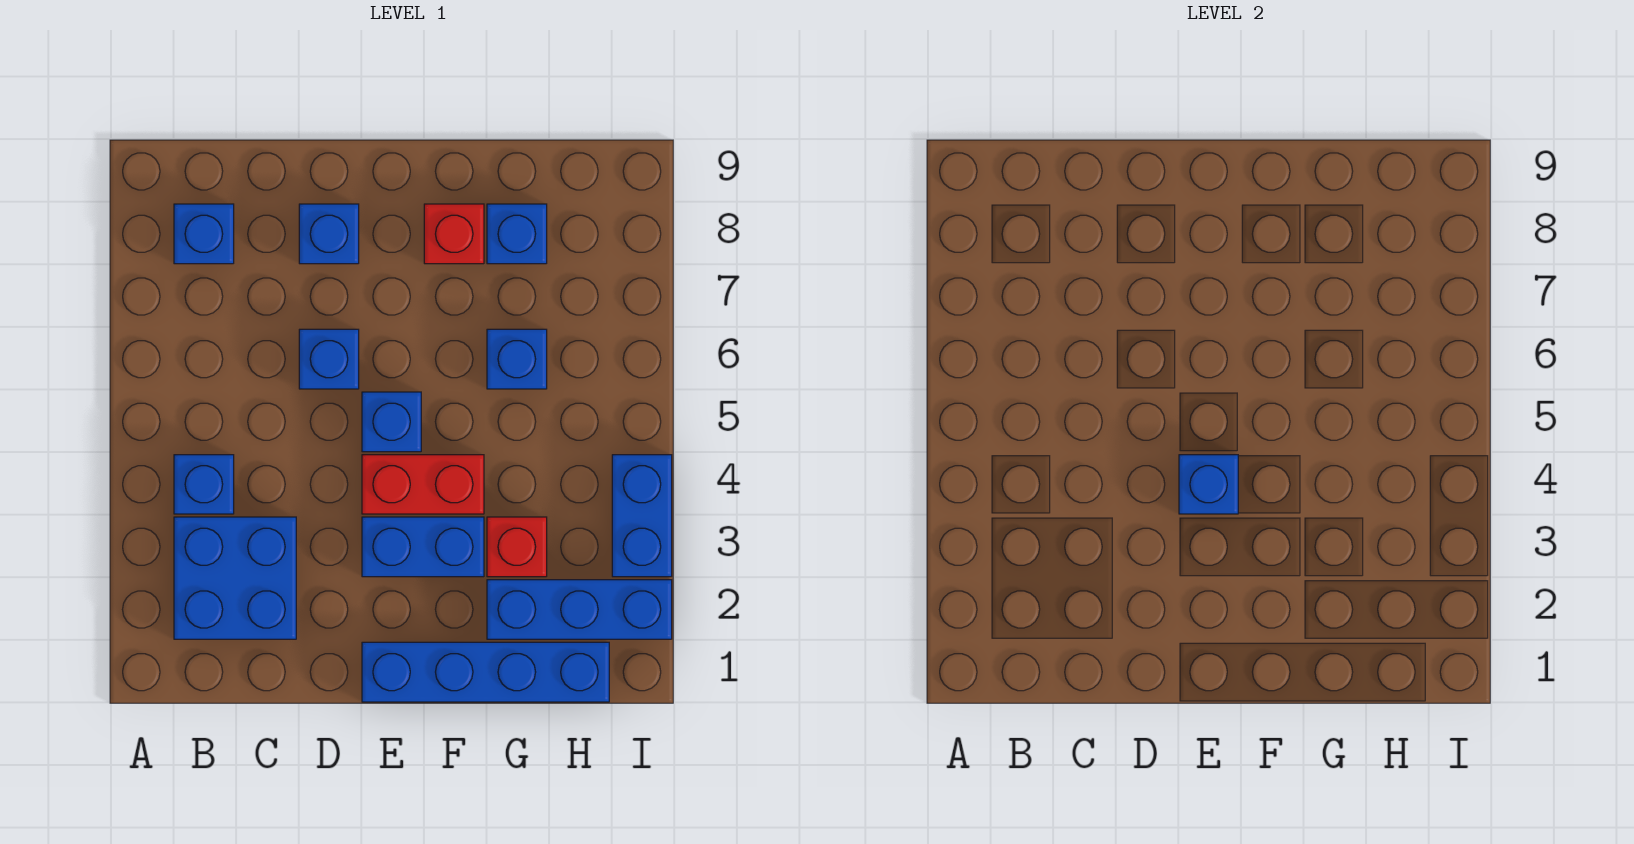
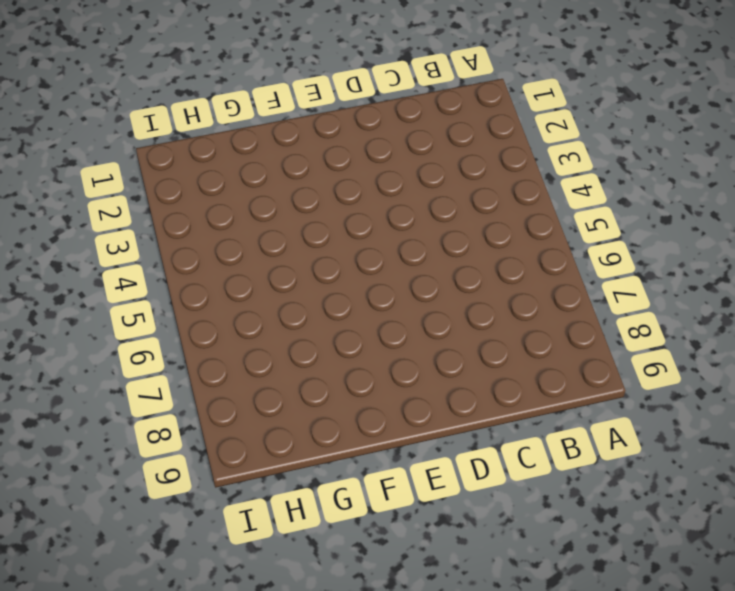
none -> blue brick B2:C3 level 1
none -> blue brick B4 level 1
none -> blue brick B8 level 1

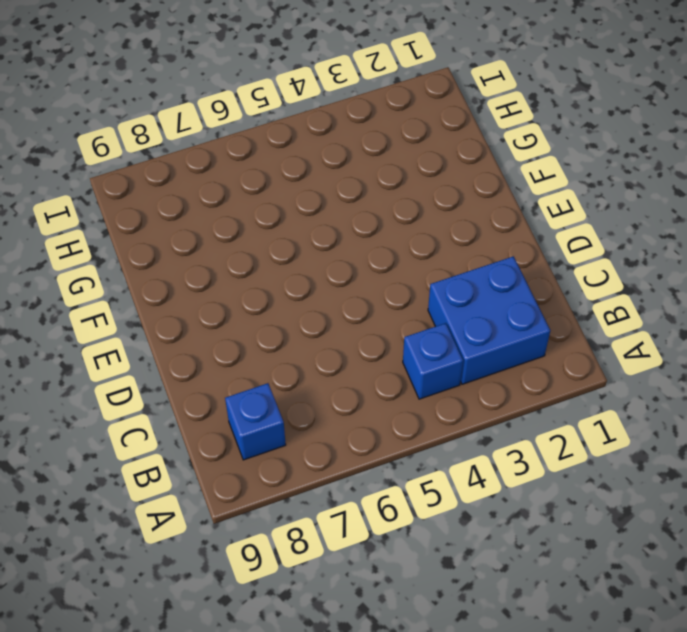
none -> blue brick D6 level 1
none -> blue brick D8 level 1
none -> blue brick E1:H1 level 1

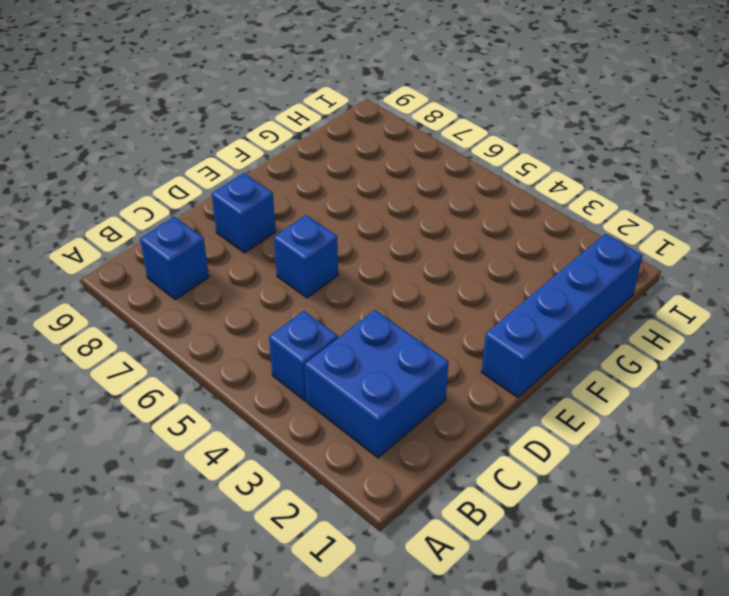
none -> blue brick E3:F3 level 1
none -> red brick E4:F4 level 1
none -> blue brick E5 level 1

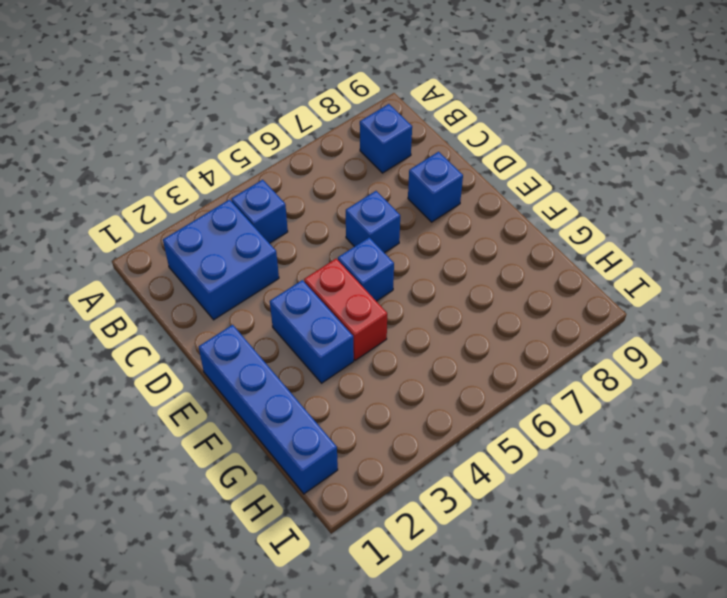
none -> red brick F8 level 1
none -> blue brick G2:I2 level 1
none -> red brick G3 level 1

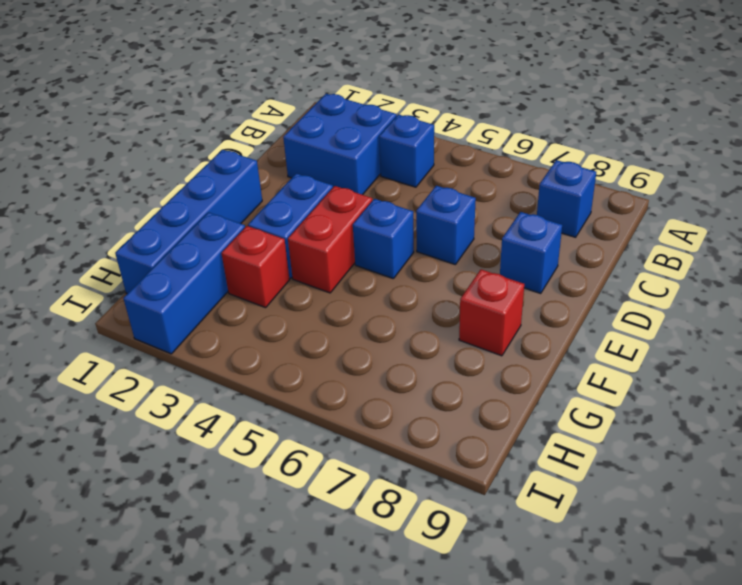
none -> blue brick G6 level 1
none -> blue brick G8 level 1
none -> blue brick I3:I4 level 1

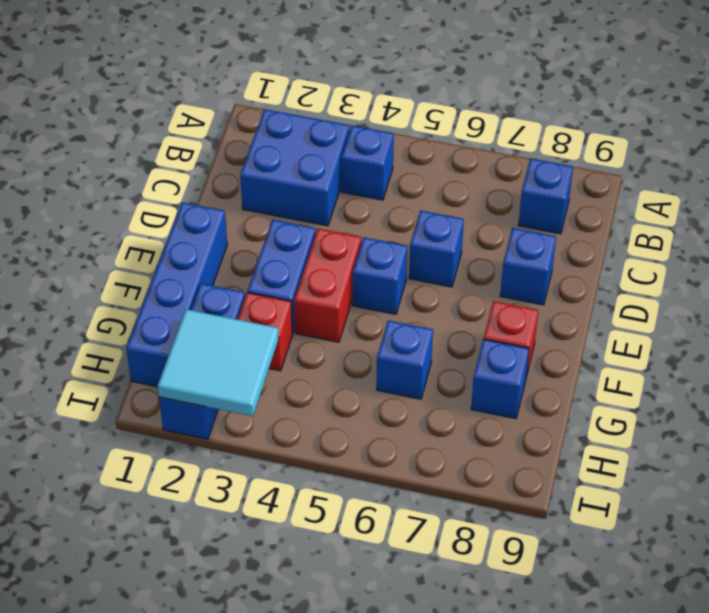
cyan tile H2:I3 level 2 -> none
none -> blue brick I3:I4 level 1
none -> blue brick E4 level 2

